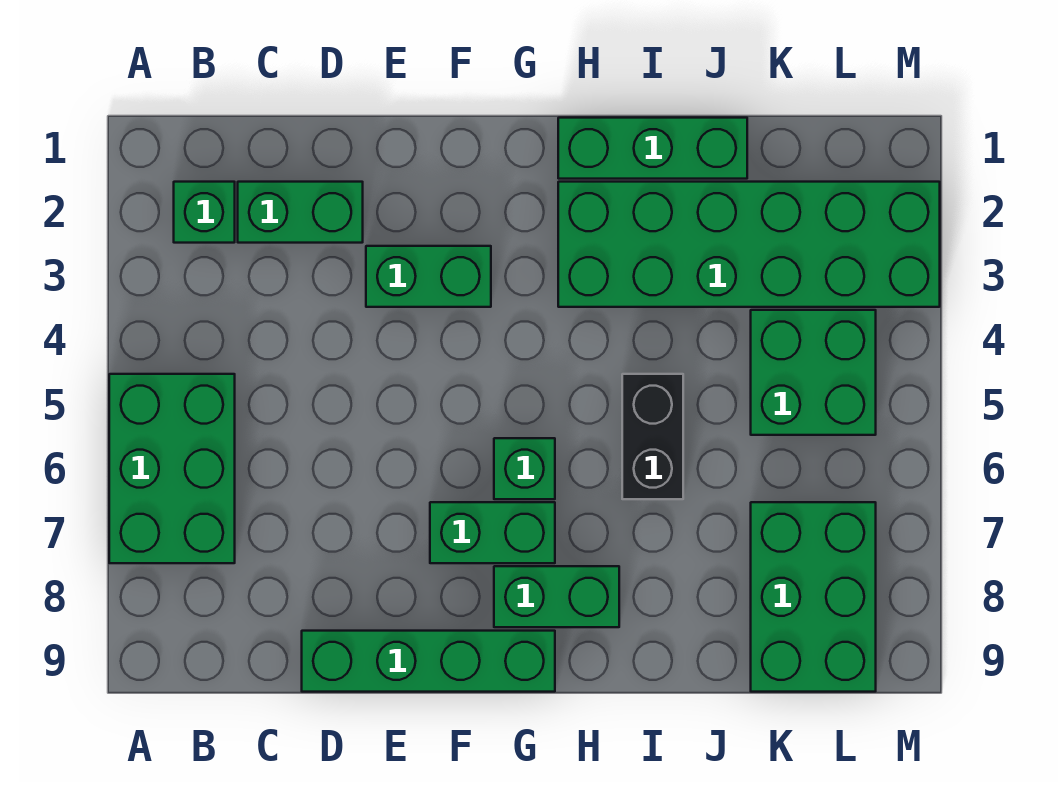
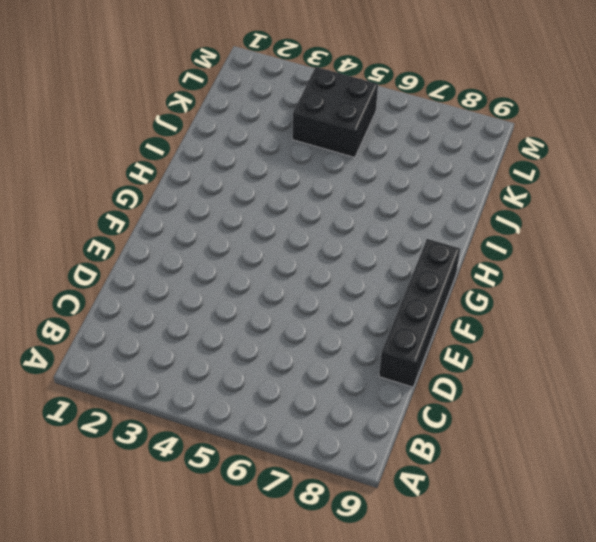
black brick D9:G9 level 1 -> green brick D9:G9 level 1
black brick K4:L5 level 1 -> green brick K4:L5 level 1
none -> green brick A5:B7 level 1
none -> green brick B2 level 1
none -> green brick C2:D2 level 1

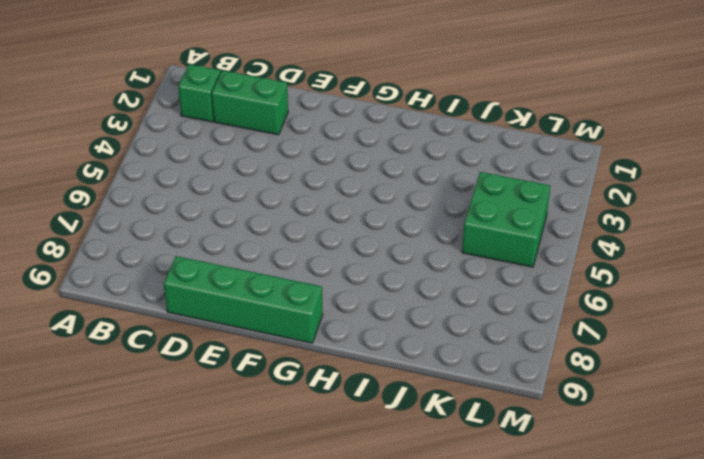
none -> green brick A5:B7 level 1
none -> green brick E3:F3 level 1
none -> green brick F7:G7 level 1

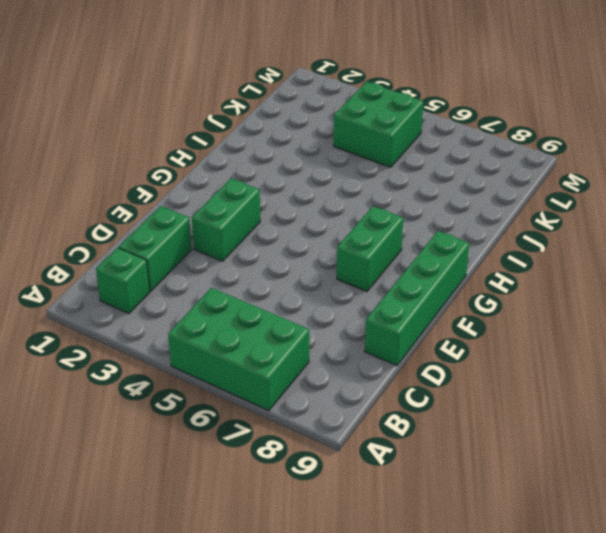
none -> green brick G6 level 1
none -> green brick G8:H8 level 1
none -> green brick H1:J1 level 1

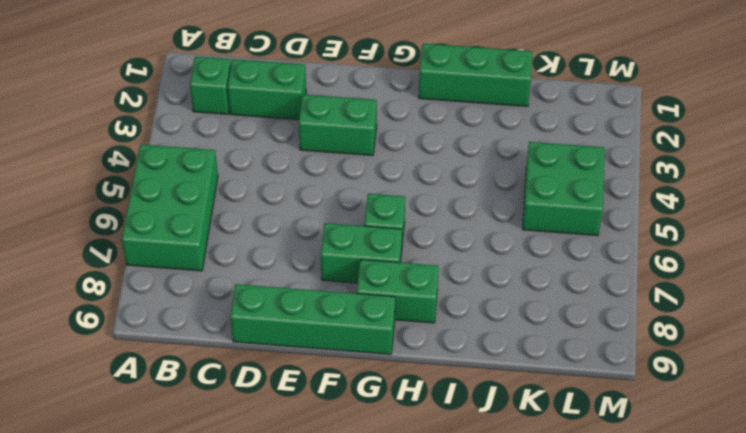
none -> green brick H2:M3 level 1
none -> black brick I5:I6 level 1
none -> green brick K7:L9 level 1

